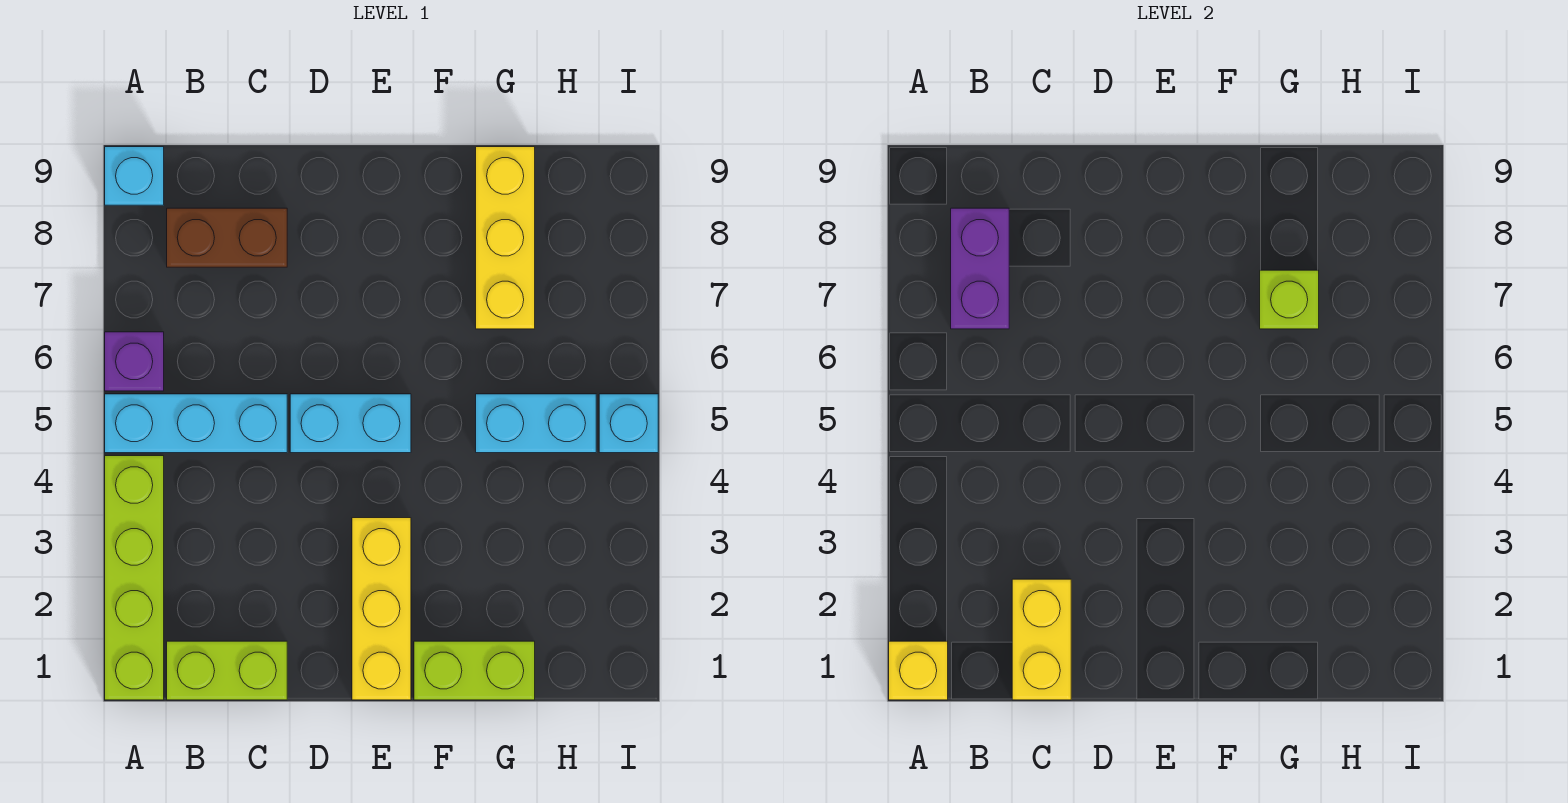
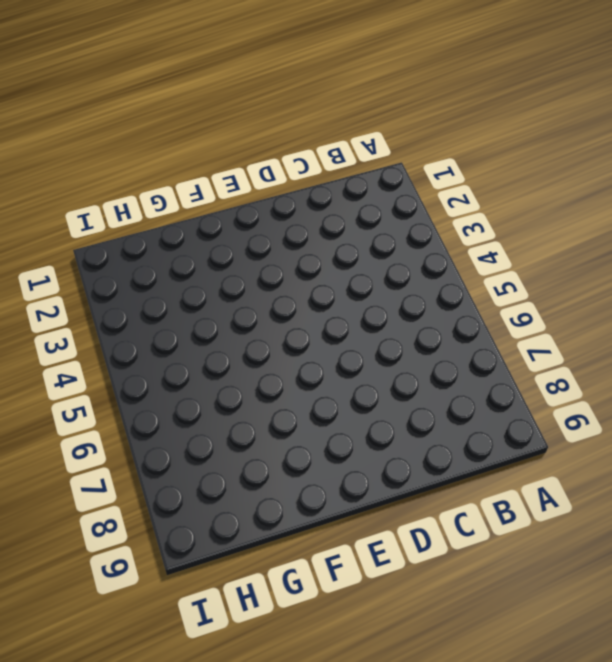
none -> lime brick A1:A4 level 1
none -> cyan brick A5:C5 level 1
none -> purple brick A6 level 1

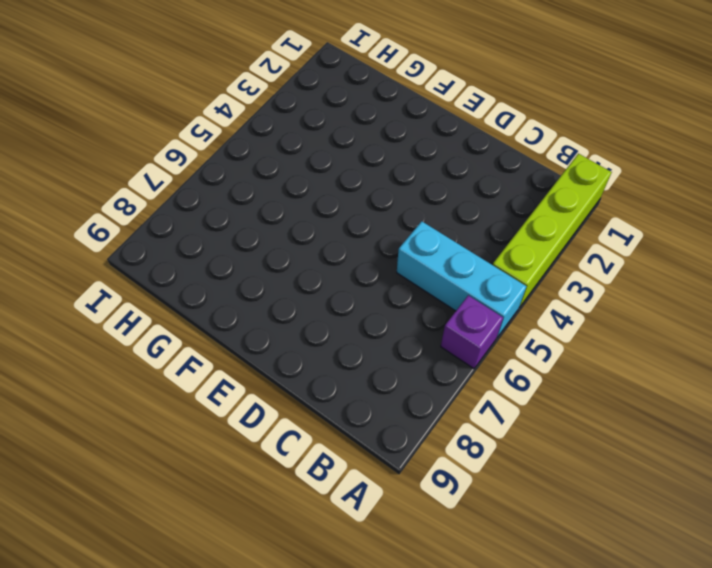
none -> cyan brick A9 level 1
none -> lime brick B1:C1 level 1
none -> brown brick B8:C8 level 1

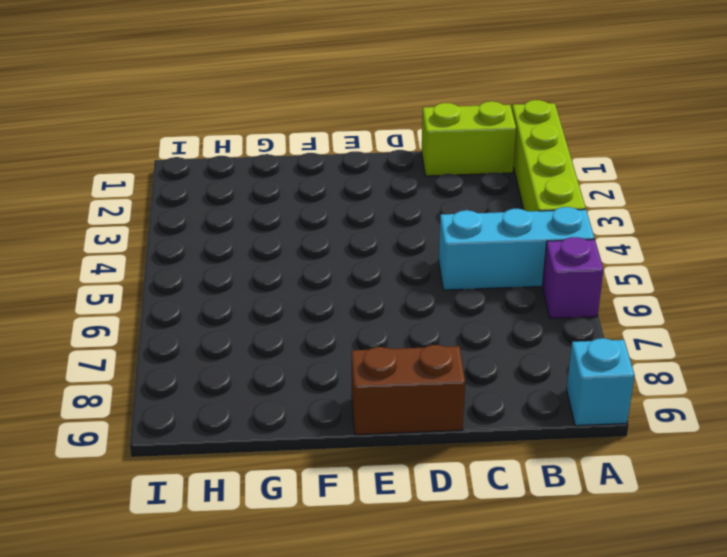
brown brick D9:E9 level 1 -> brown brick B8:C8 level 1
none -> cyan brick D5:E5 level 1
none -> yellow brick E1:E3 level 1
none -> lime brick F1:G1 level 1

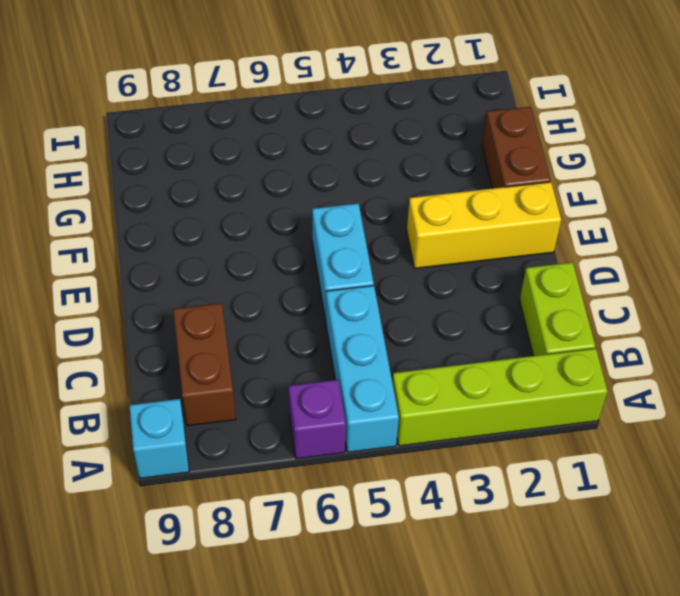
brown brick F1:G1 level 1 -> lime brick F1:G1 level 1
none -> cyan brick G5:H5 level 1
none -> yellow brick G7:G9 level 1
none -> cyan brick I5 level 1

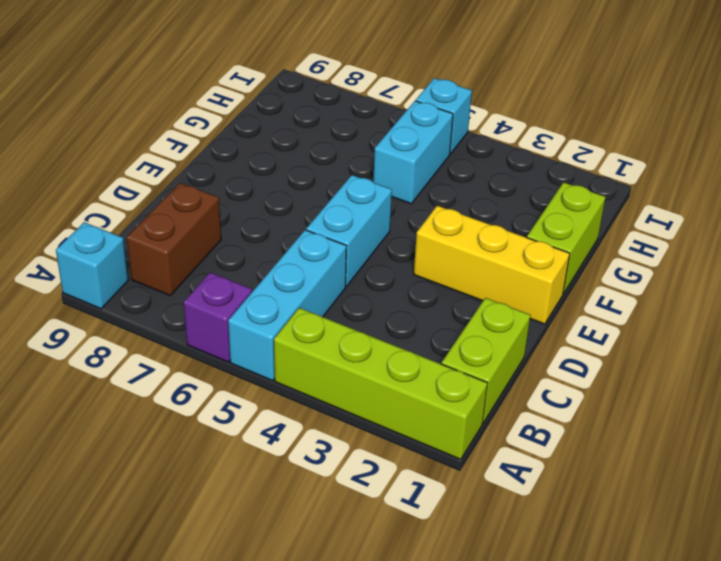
none -> yellow brick G7:G9 level 1
none -> yellow brick A1 level 2
none -> purple brick B7:B8 level 2

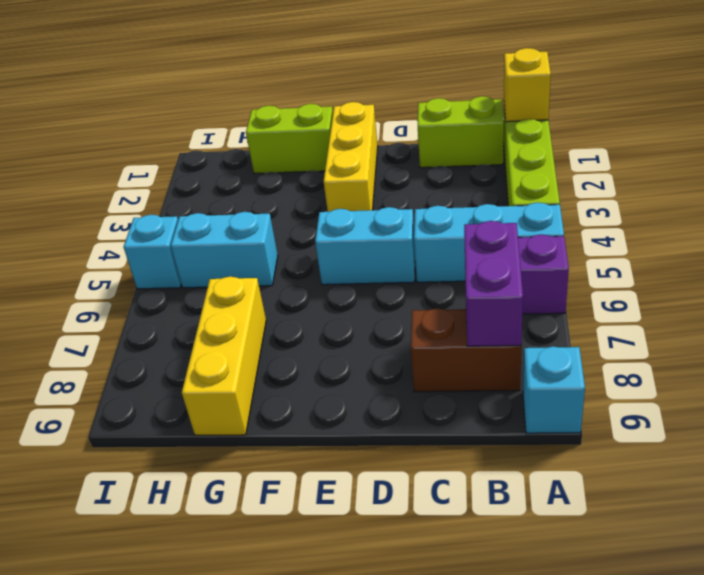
none -> yellow brick C1:C2 level 2
none -> lime brick G7 level 2

